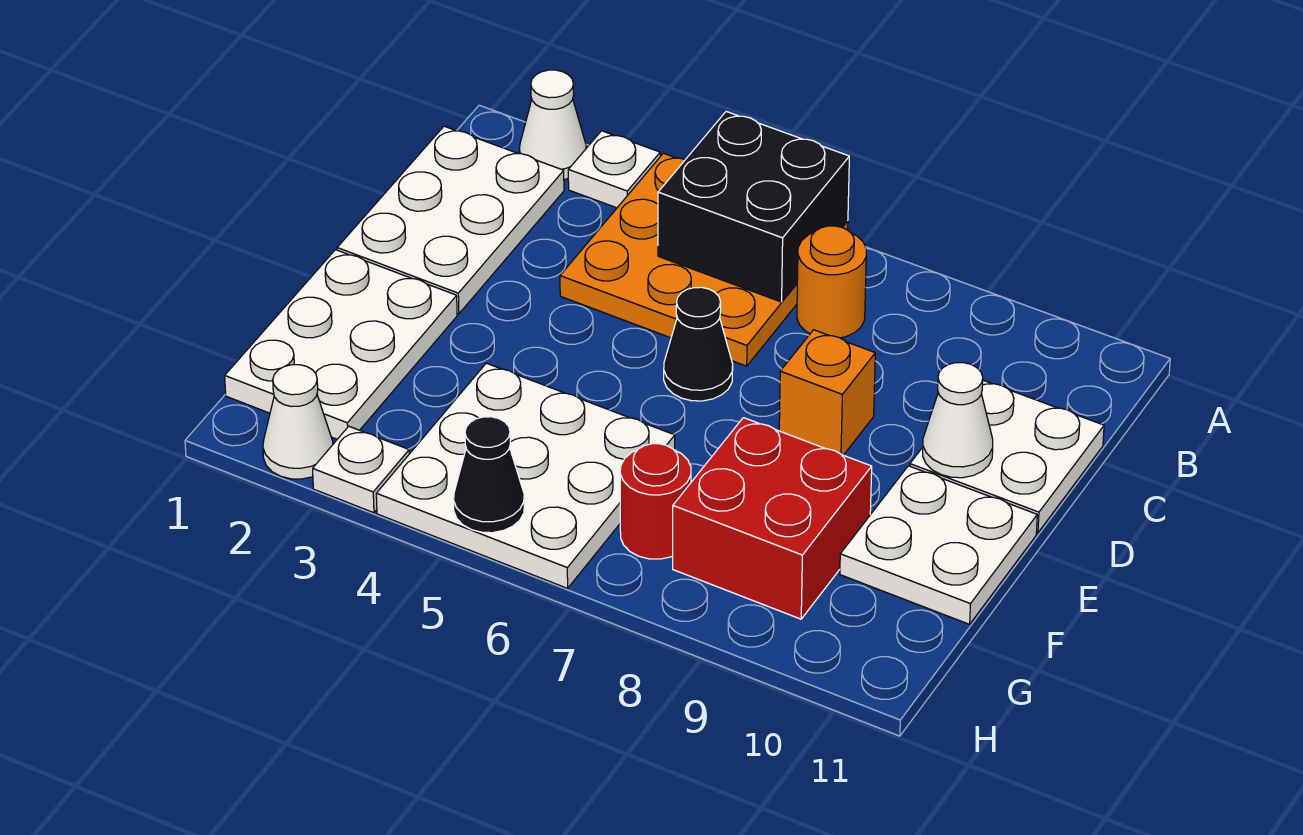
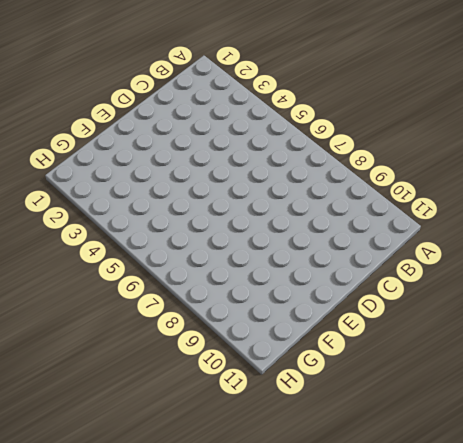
none -> white cone A2 level 1
none -> white plate A3 level 1
none -> orange plate A4:C6 level 1

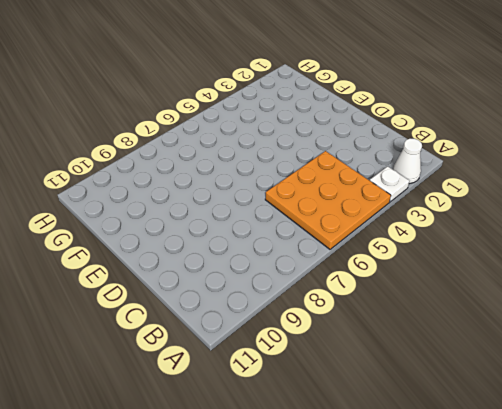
none -> white plate B1:D2 level 1
none -> orange round brick B7 level 1
none -> white plate C10:D11 level 1

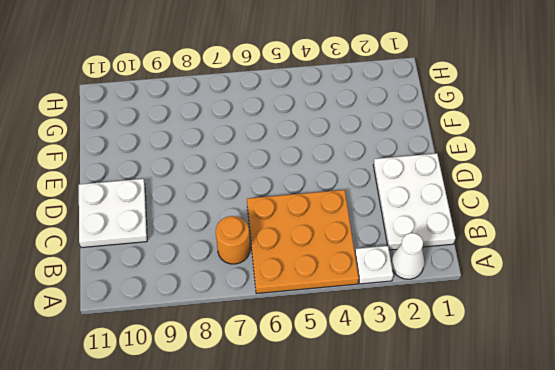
none -> black cone D6 level 1
none -> orange brick D8 level 1
none -> white plate E1:G2 level 1

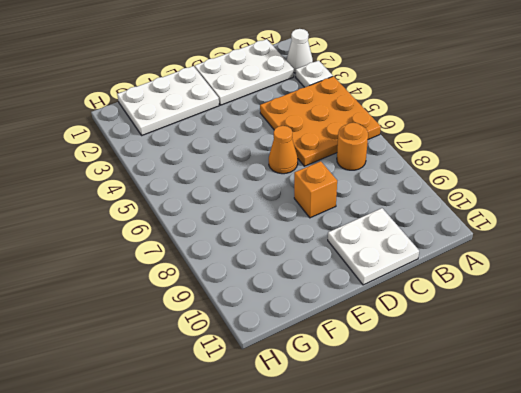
orange cone D6 level 1 -> black cone D6 level 1
none -> white plate E10:F11 level 1
none -> white plate F4:H6 level 1
none -> red brick F8:G9 level 1

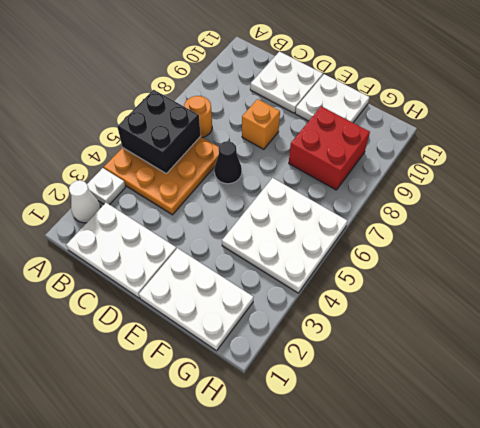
none -> red round brick G7 level 1
none -> white cone H2 level 1
none -> white plate H3 level 1

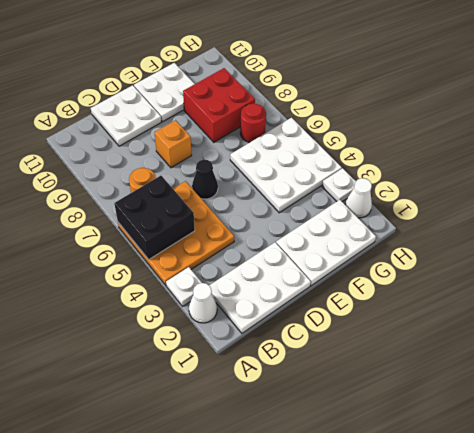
none -> white cone D10 level 2
none -> black cone H5 level 2

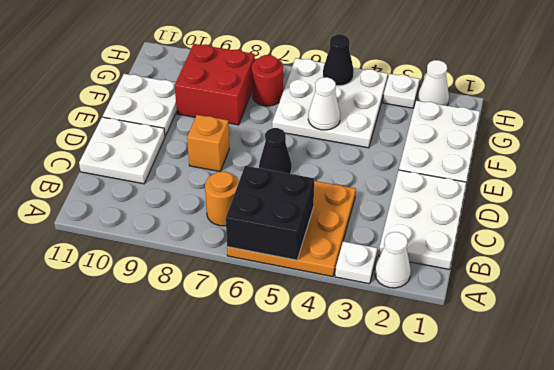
white cone F5 level 2 -> white cone D10 level 2

